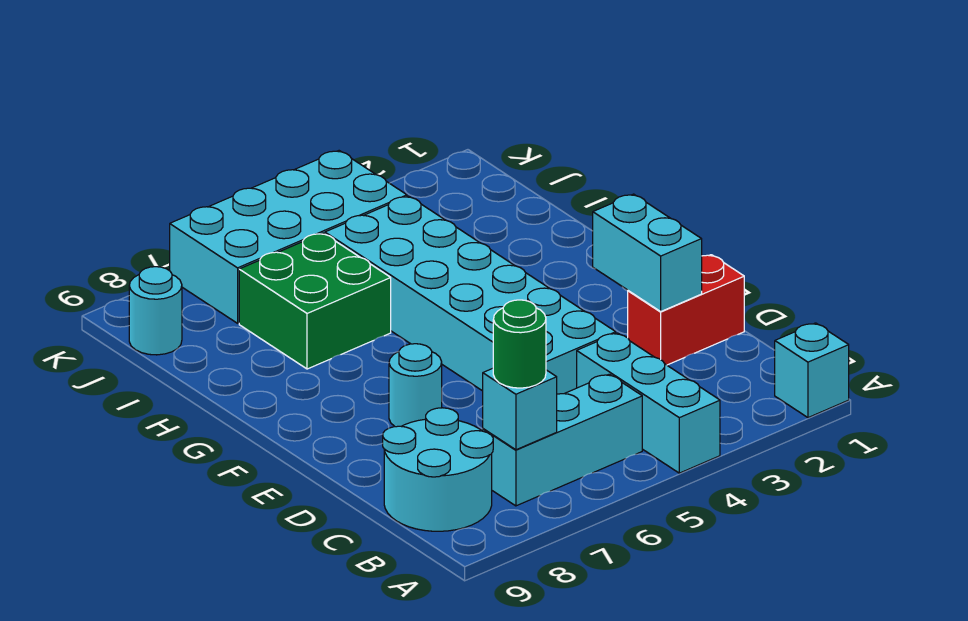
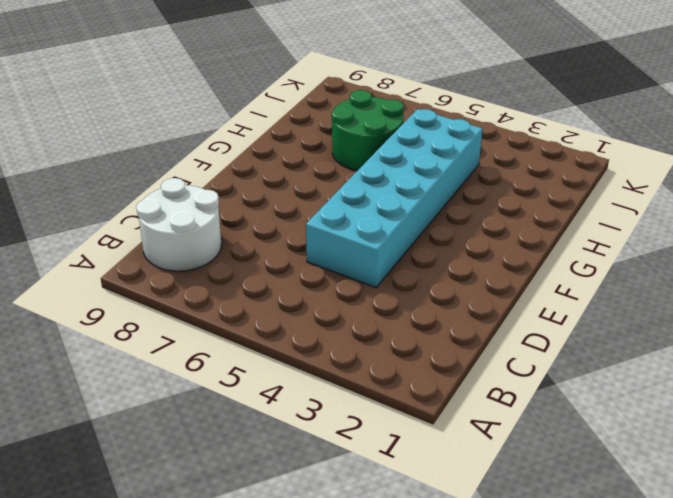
white round brick B8:C9 level 1 -> cyan round brick B8:C9 level 1
green round brick H6:I7 level 1 -> green brick H6:I7 level 1
none -> cyan brick A1 level 1
none -> cyan brick A4:C4 level 1
none -> cyan brick B5:B7 level 1

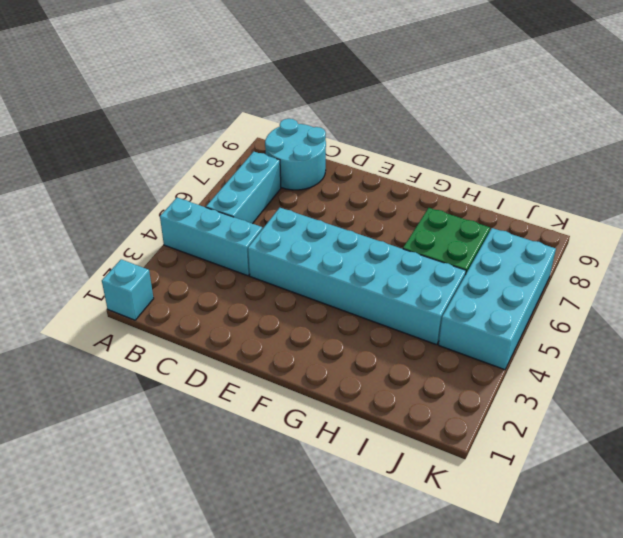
none -> red brick D1:D2 level 1
none -> cyan round brick E7 level 1
none -> cyan round brick J9 level 1

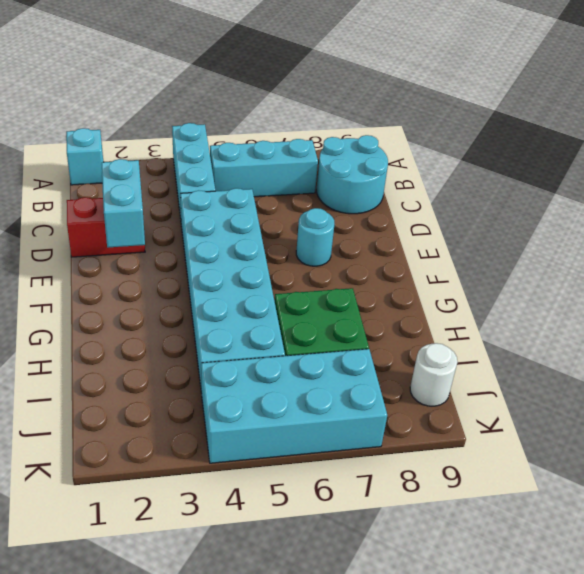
white round brick J9 level 1 -> cyan round brick J9 level 1
none -> cyan brick B7 level 2
none -> green round brick B7 level 3

